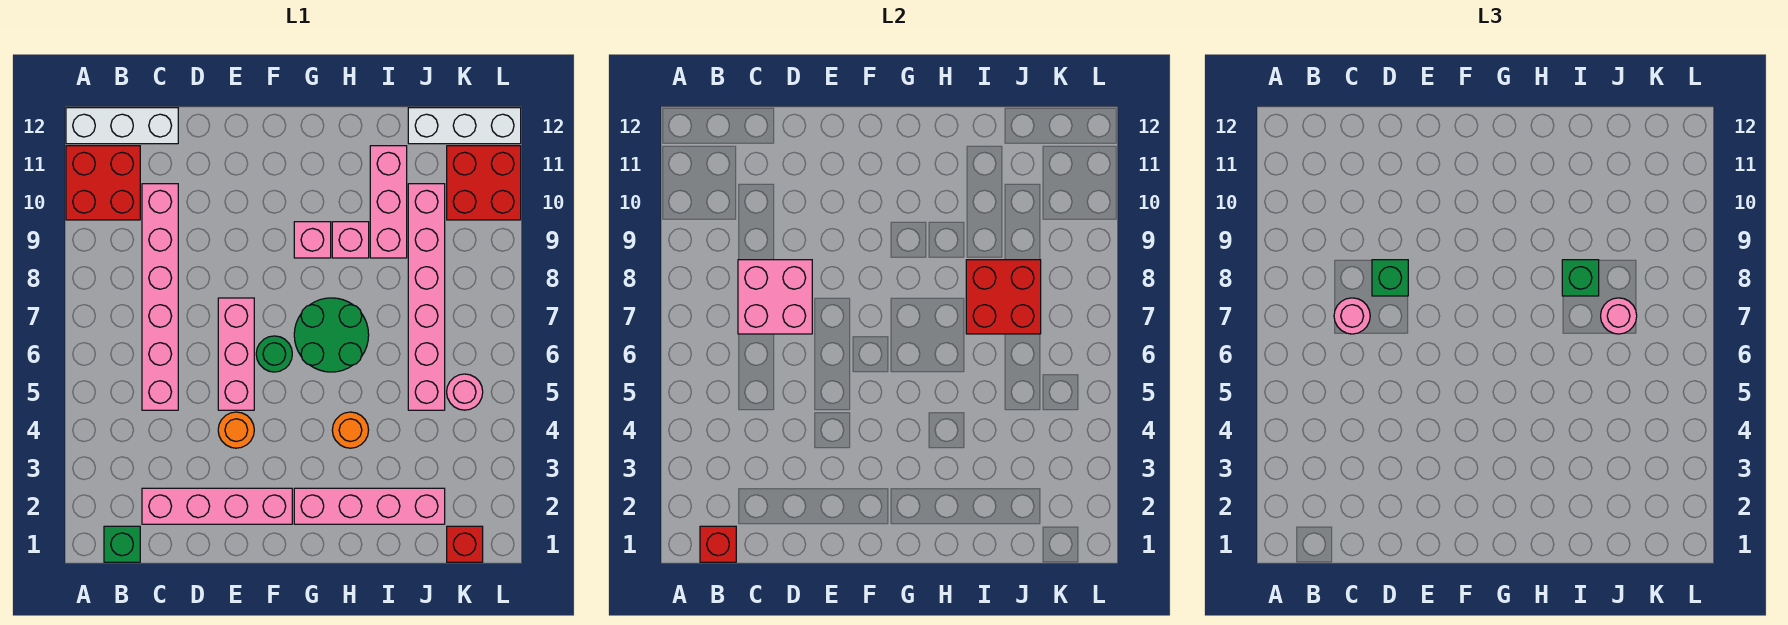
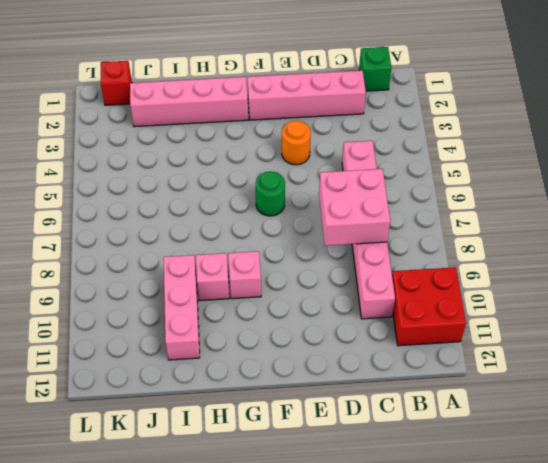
none -> white brick A12:C12 level 1
none -> pink brick E5:E7 level 1
none -> green round brick G6:H7 level 1

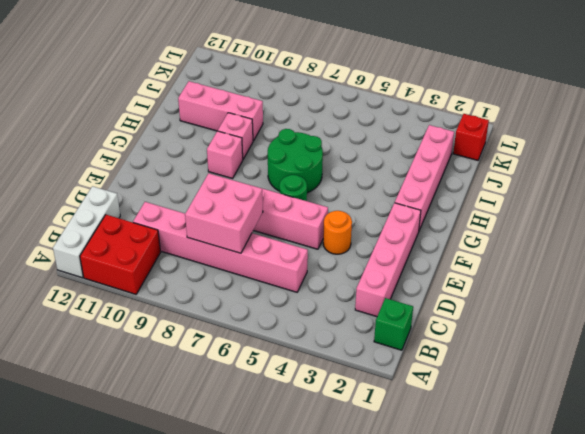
none -> orange round brick H4 level 1
none -> pink brick J5:J10 level 1
none -> white brick J12:L12 level 1

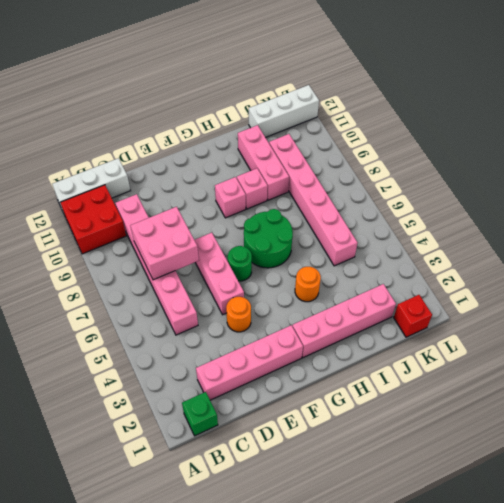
none -> pink round brick K5 level 1
none -> red brick K10:L11 level 1
none -> red brick B1 level 2

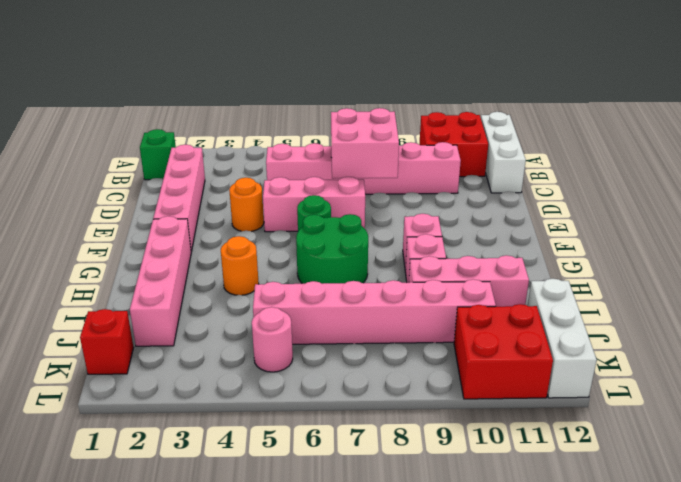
none -> red brick B1 level 2
none -> red brick I7:J8 level 2
none -> pink round brick C7 level 3

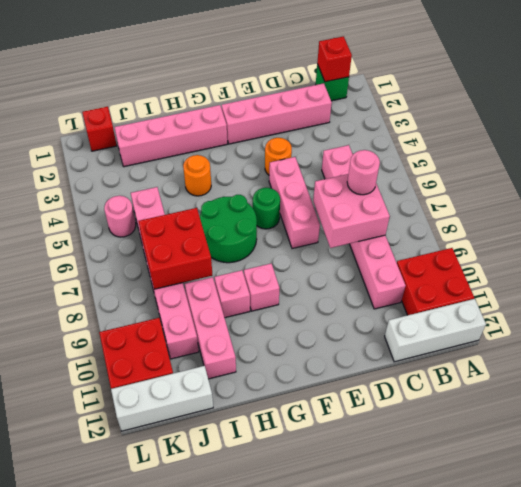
none -> green brick D8 level 3
none -> green brick I8 level 3
none -> pink round brick J7 level 3

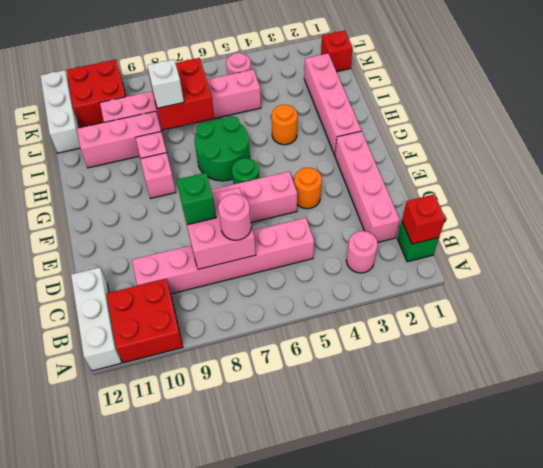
pink round brick B3 level 1 -> pink round brick J7 level 3
white brick I8 level 3 -> green brick I8 level 3

